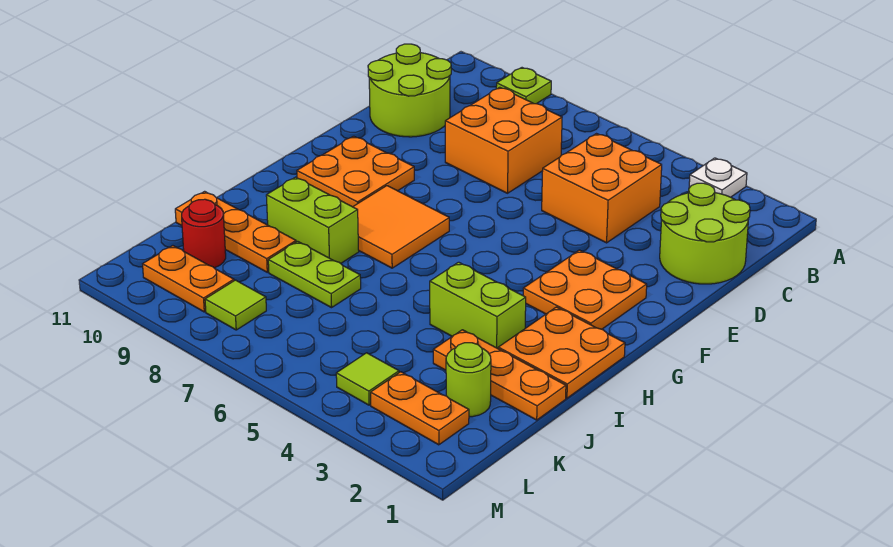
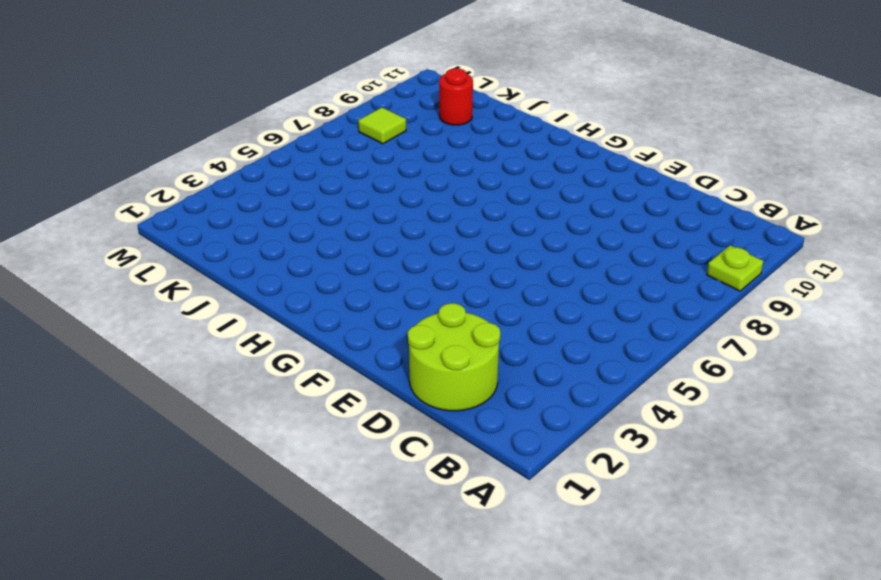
none -> white plate A3 level 1
none -> orange brick C4:D5 level 1
none -> orange brick C7:D8 level 1

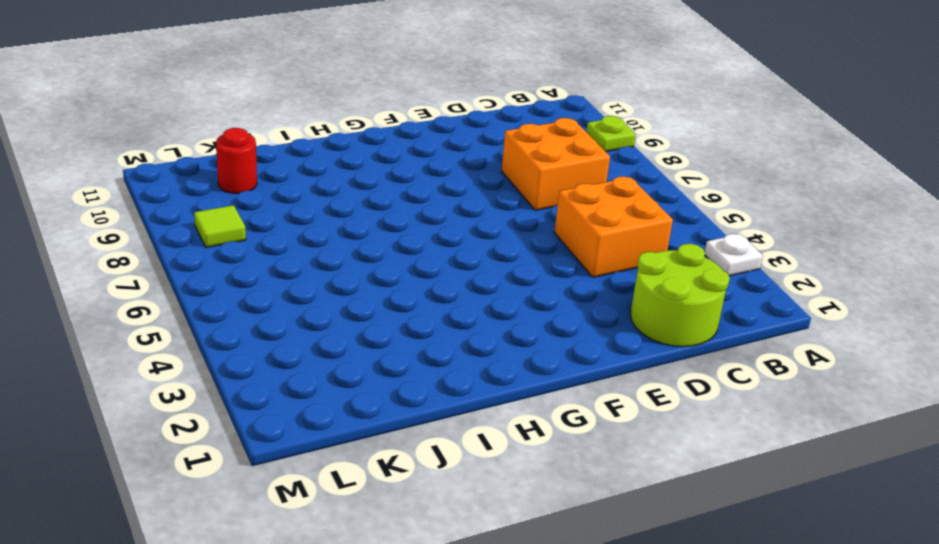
none -> lime round brick C10:D11 level 1
none -> orange plate F2:G3 level 1
none -> orange plate F9:G10 level 1

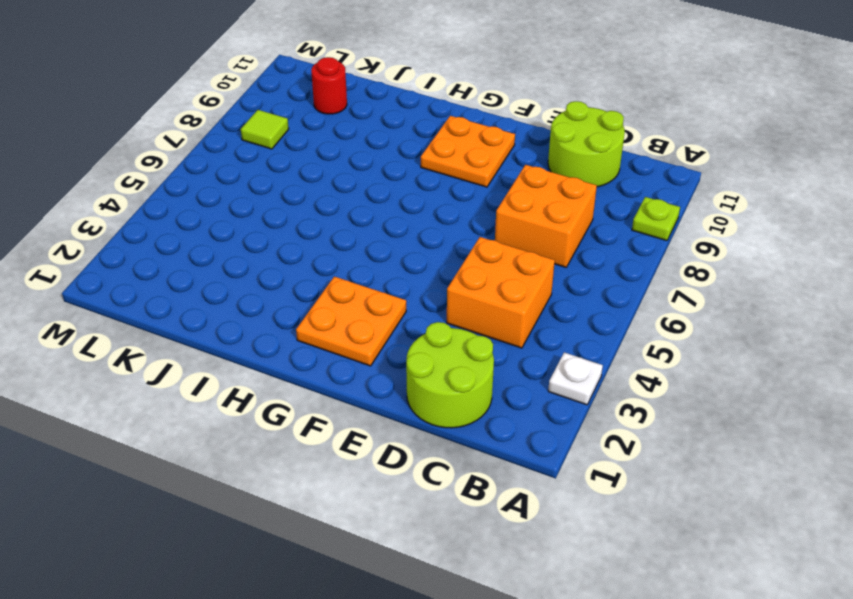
none -> orange tile G7:H8 level 1
none -> orange plate H1:I2 level 1
none -> lime brick I3:I4 level 1

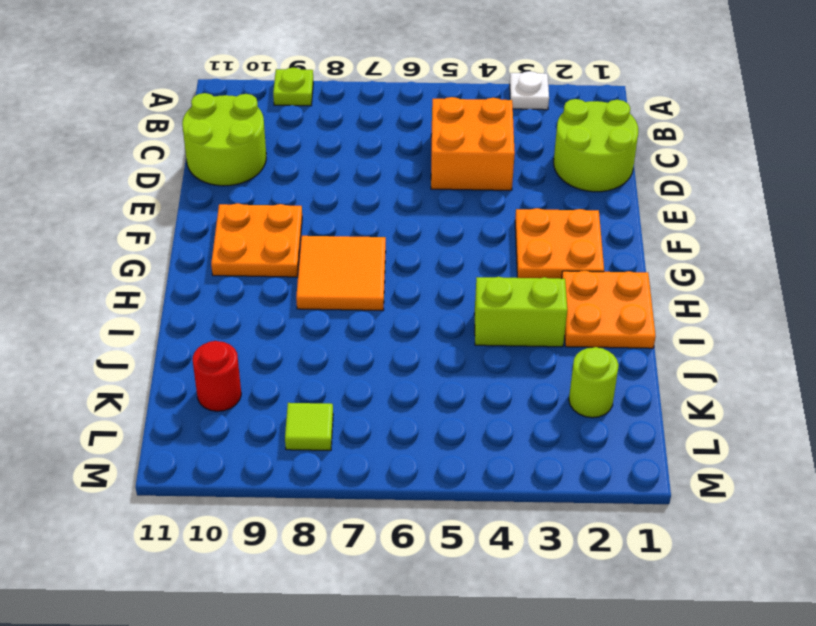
none -> orange brick C7:D8 level 1
none -> lime brick I8:I9 level 1
none -> orange plate J1:J3 level 1

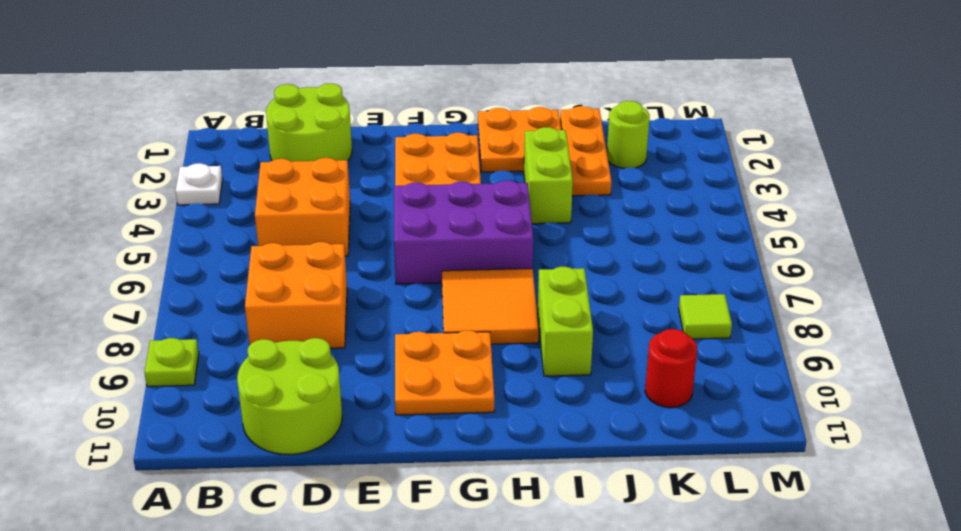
purple brick F5:H6 level 1 -> none
none -> lime plate J7:J8 level 1
none -> orange plate J9:J11 level 1
none -> orange plate L2:L3 level 1

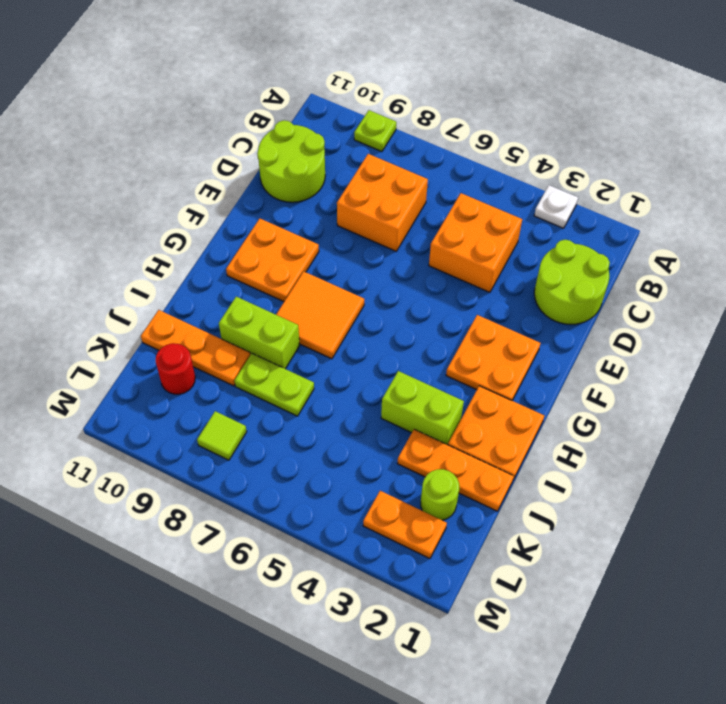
none -> lime tile L4 level 1
none -> orange plate L9:L10 level 1

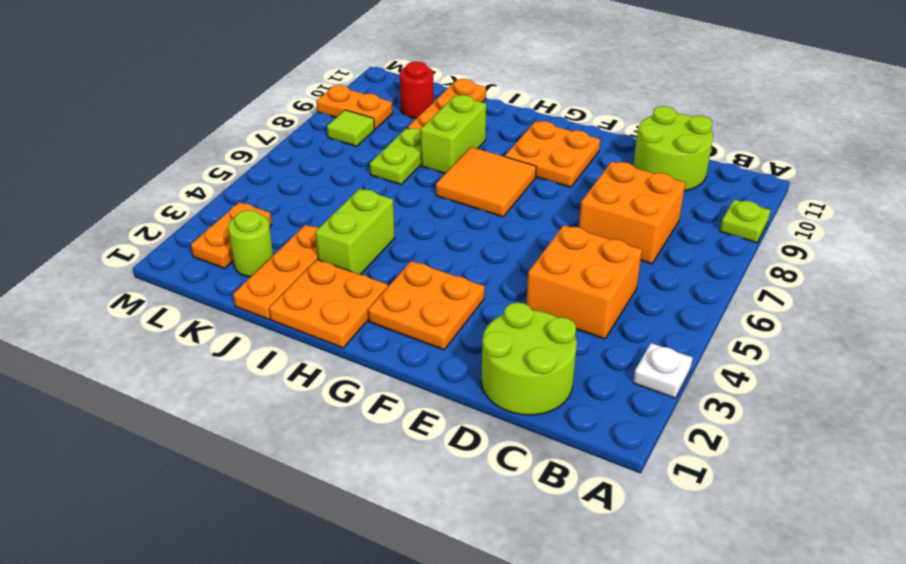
orange plate L9:M9 level 1 -> orange plate L9:L10 level 1
none -> lime tile L4 level 1

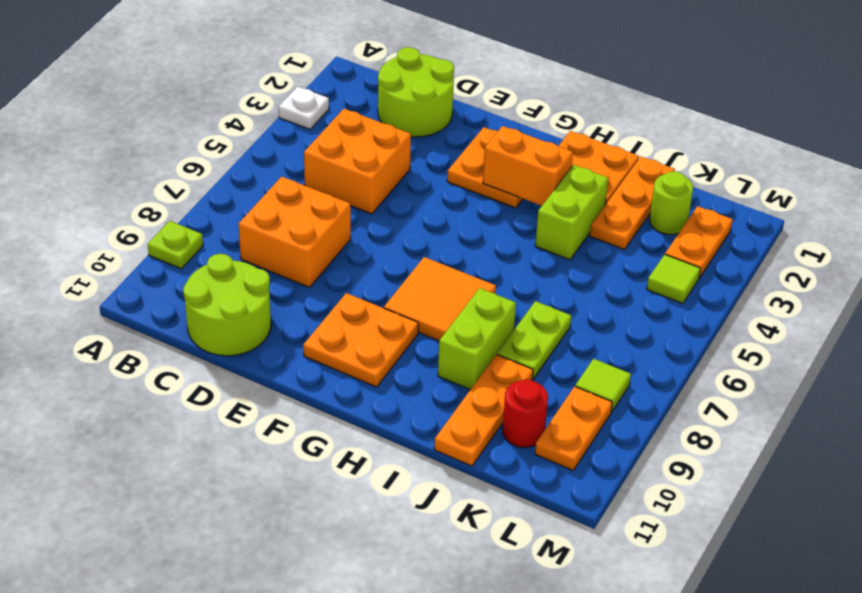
orange brick G3:H3 level 2 -> none

